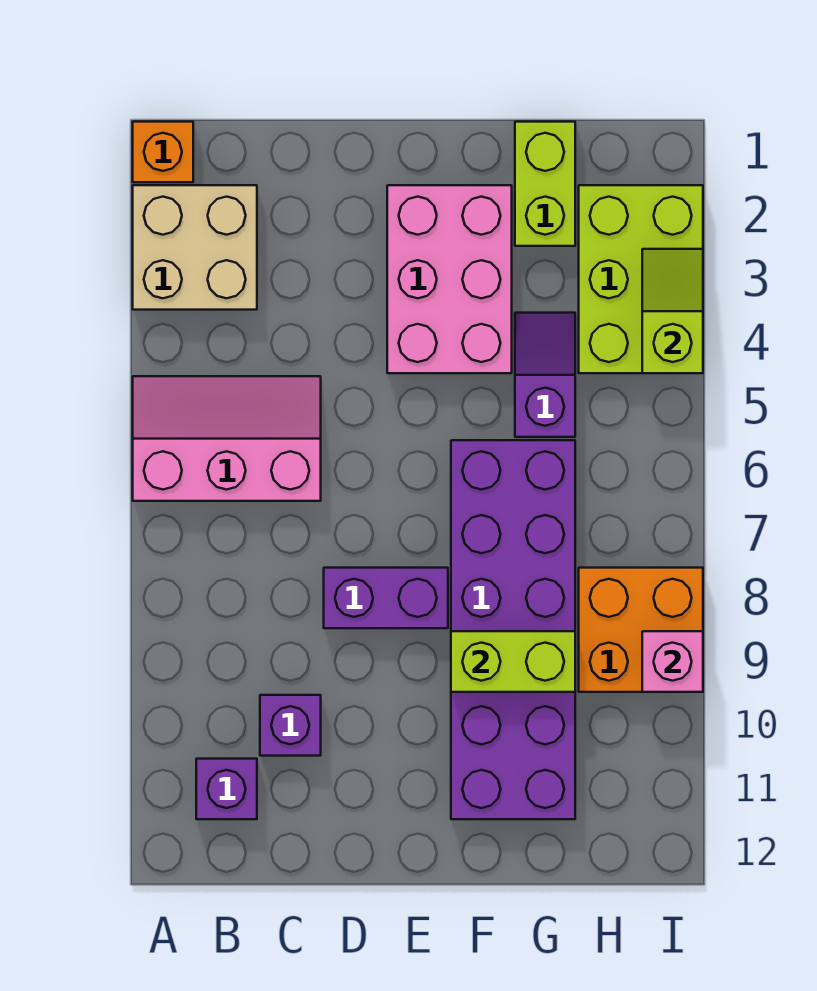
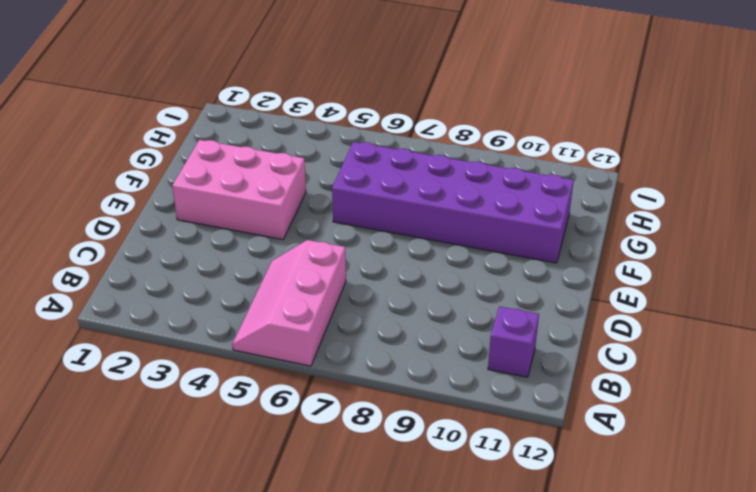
none -> orange brick A1 level 1
none -> tan brick A2:B3 level 1
none -> purple brick C10 level 1

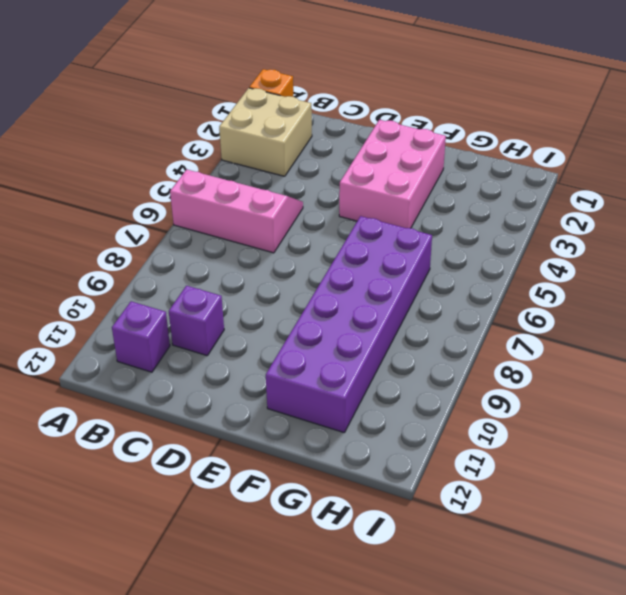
none -> purple brick D8:E8 level 1
none -> lime brick G1:G2 level 1
none -> purple slope G4:G5 level 1 top 5

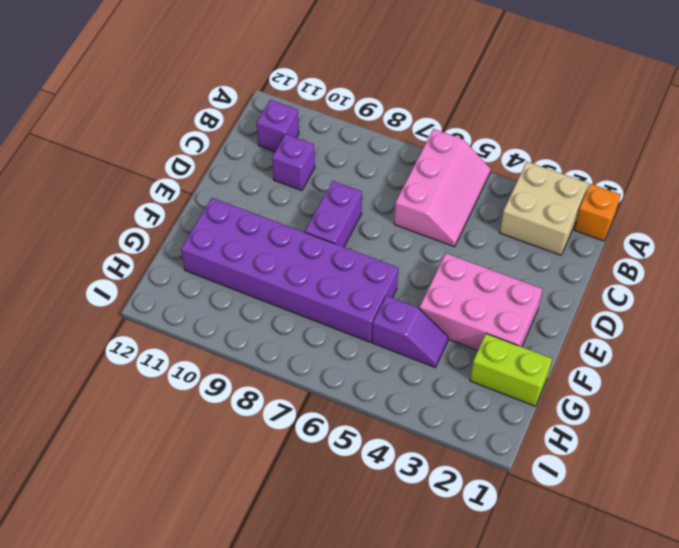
none -> lime brick H2:I4 level 1
none -> orange brick H8:I9 level 1
none -> lime brick F9:G9 level 2

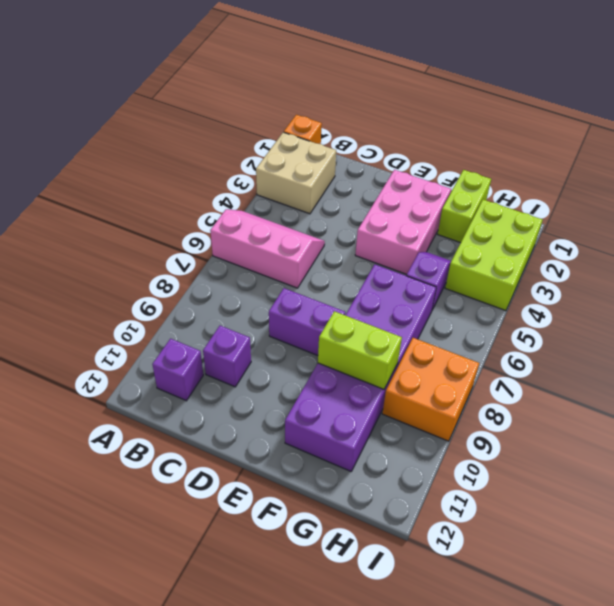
none -> lime slope I3:I4 level 2 top 4
none -> pink brick I9 level 2

